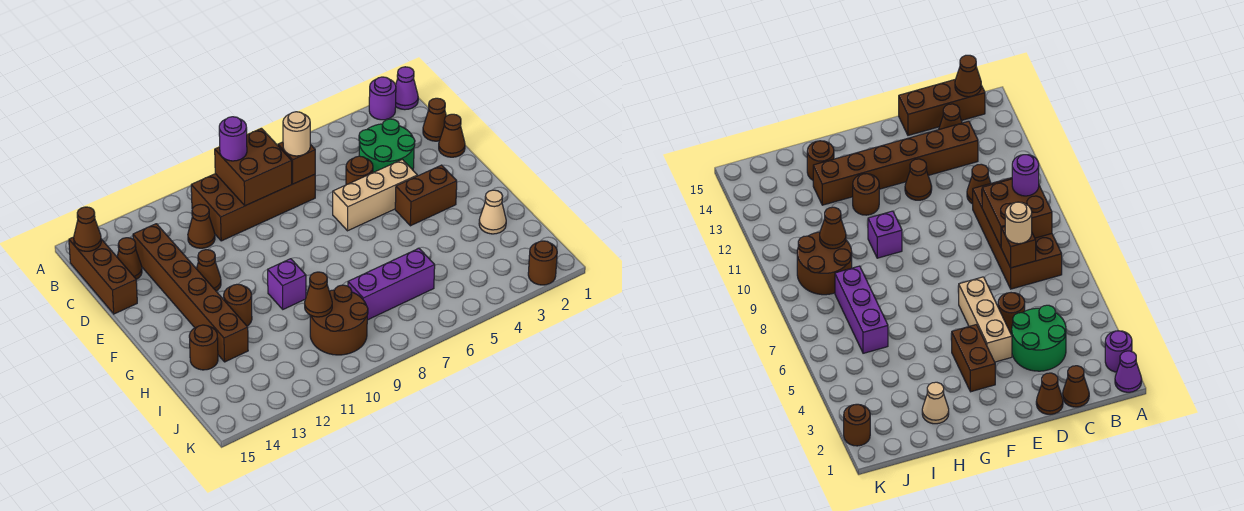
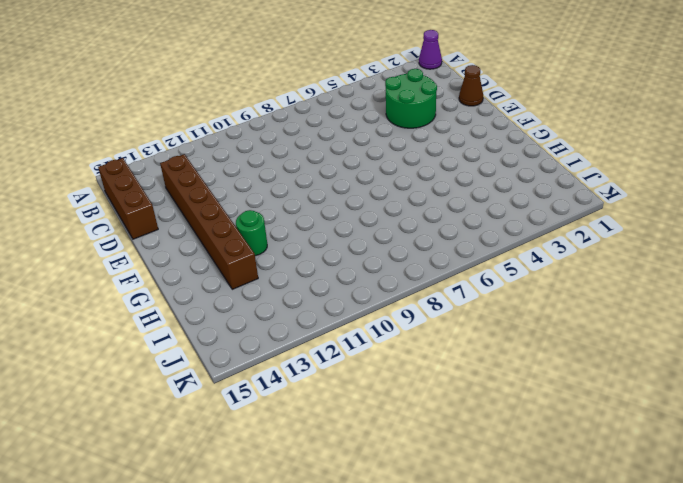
green round brick G12 level 1 -> brown round brick G12 level 1
none -> purple round brick A2 level 1
none -> brown brick B7:C10 level 1
none -> brown cone C1 level 1

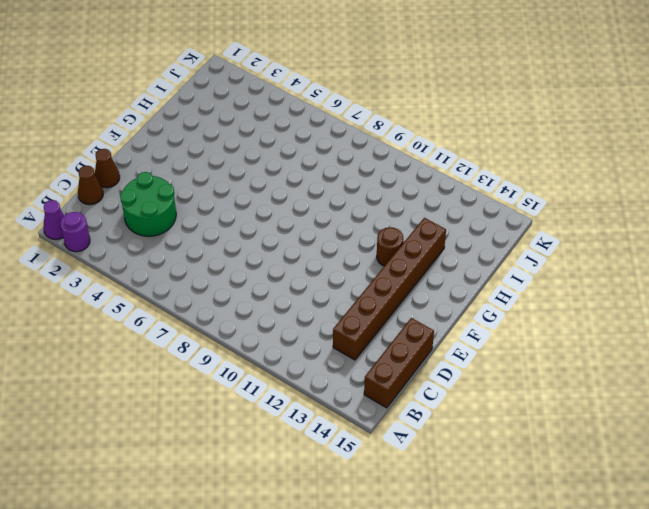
none -> brown brick B7:C10 level 1
none -> brown cone C11 level 1
none -> brown cone C14 level 1

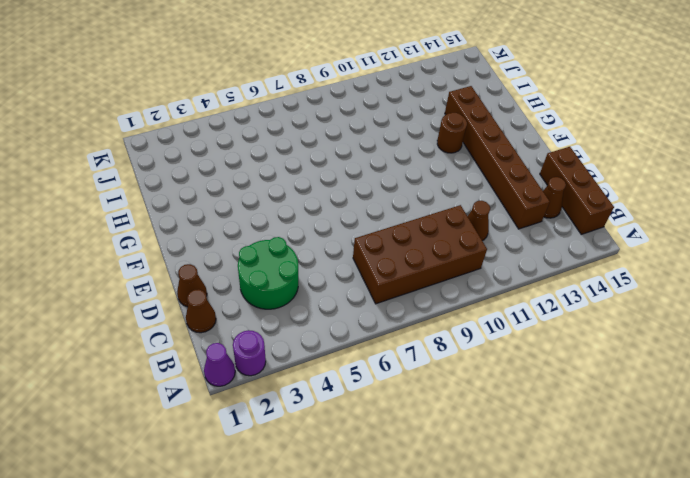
none -> brown round brick D5 level 1
none -> tan brick E4:E6 level 1
none -> brown cone E12 level 1

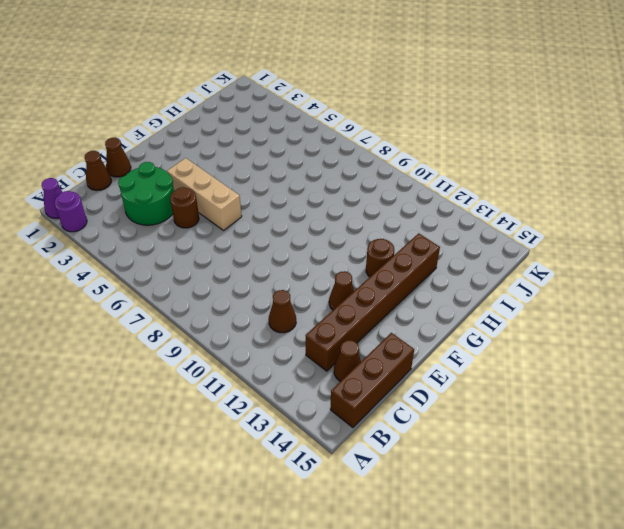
none -> brown brick B7:C10 level 1
none -> brown brick F3:F4 level 1
none -> purple brick G10 level 1

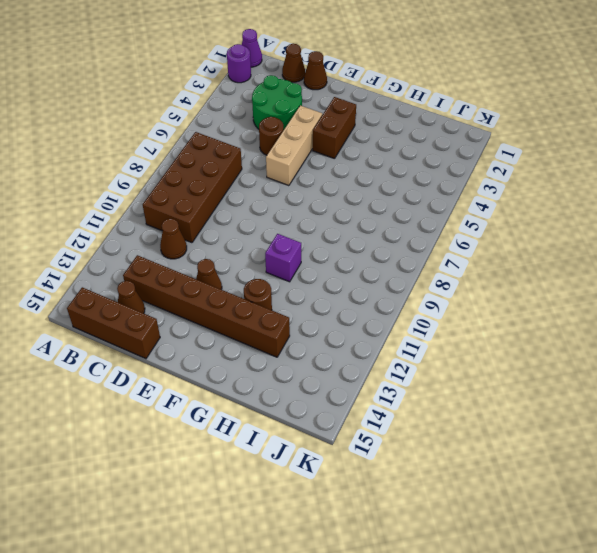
none -> tan cone H2 level 1
none -> brown round brick H14 level 1
none -> purple brick I6:I8 level 1

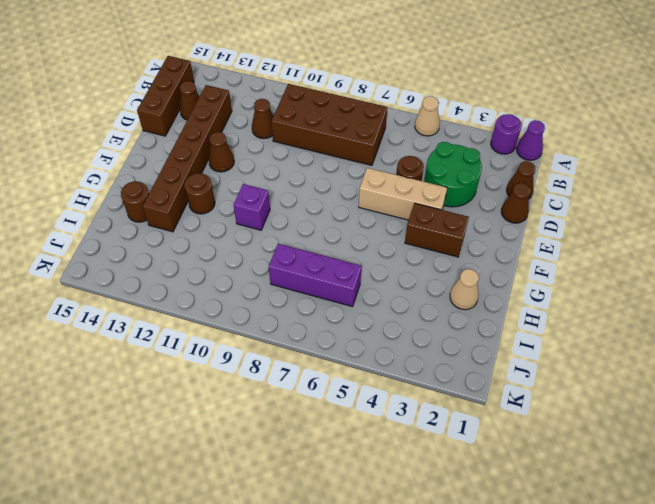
tan cone A5 level 1 -> none
none -> brown round brick I9:J10 level 1
none -> brown round brick K2 level 1
none -> brown brick B8:C9 level 2

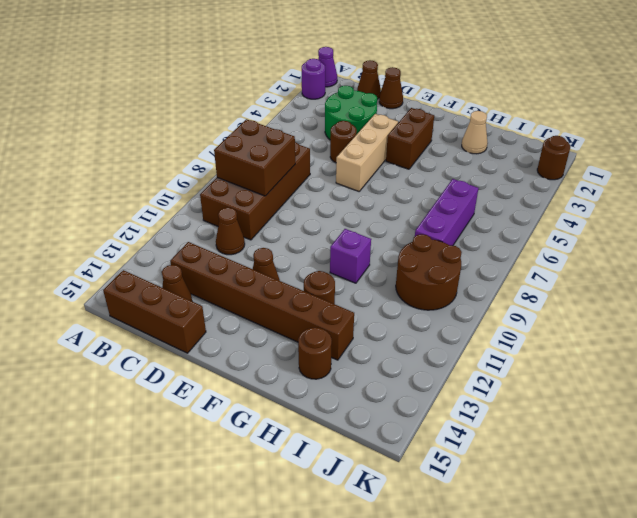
none -> brown cone B15 level 2
none -> brown brick C7 level 2
none -> brown cone I10 level 2

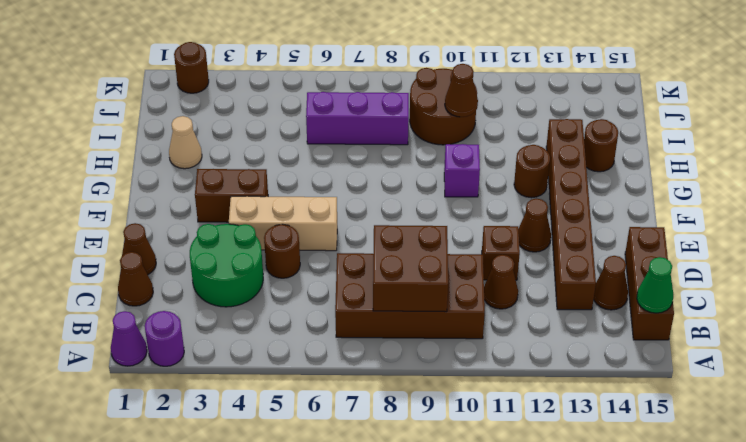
green cone B15 level 2 -> brown cone B15 level 2
brown brick D11 level 1 -> brown brick C7 level 2
none -> purple round brick B9 level 3
none -> tan round brick C7 level 3

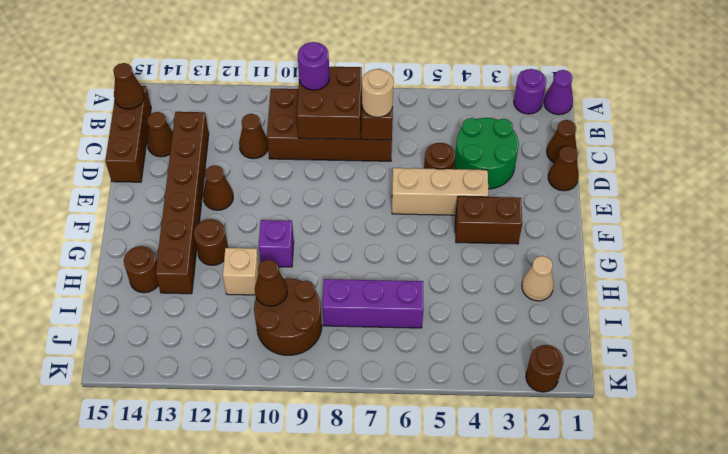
tan brick H11 level 1 -> none

